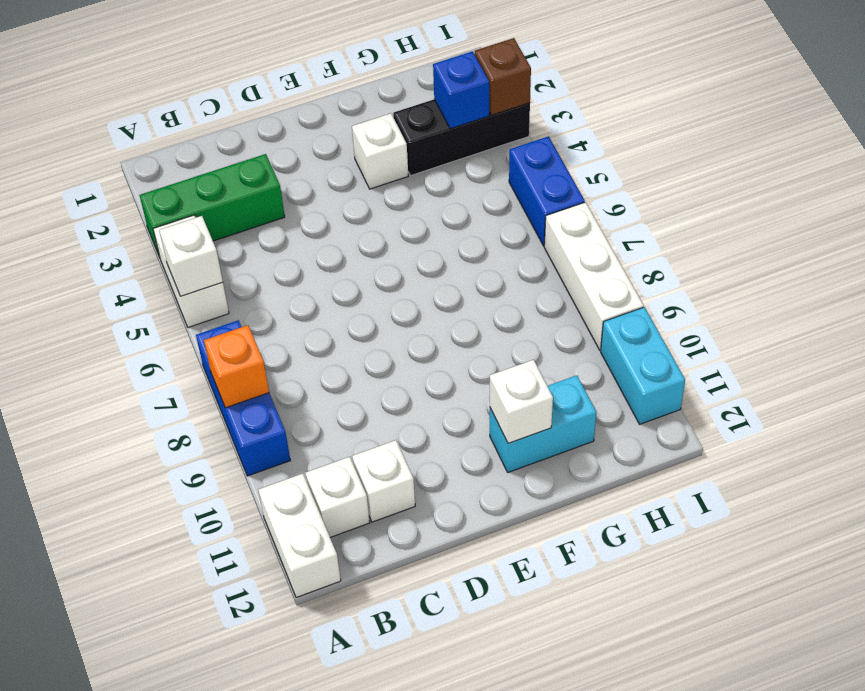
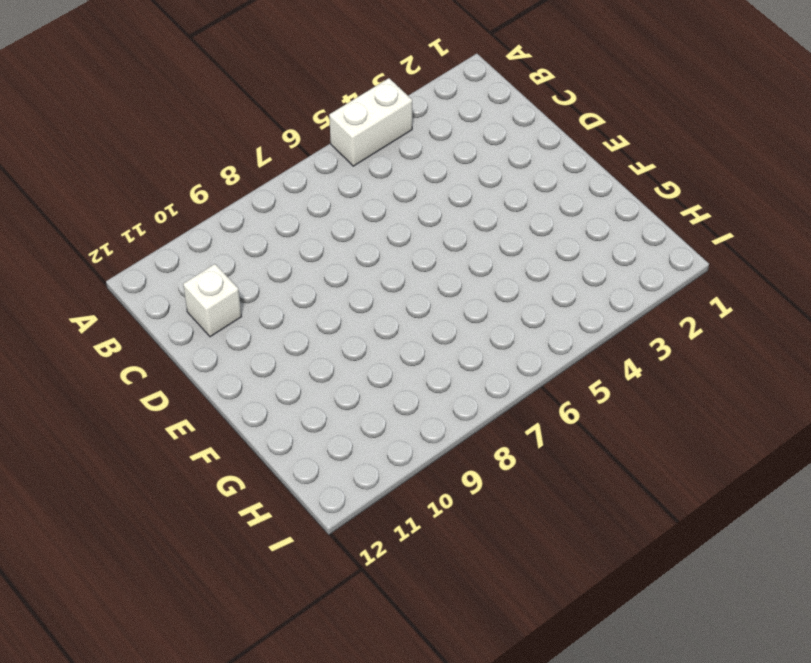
none -> green brick A3:C3 level 1
none -> blue brick A7:A9 level 1
none -> white brick A11:A12 level 1

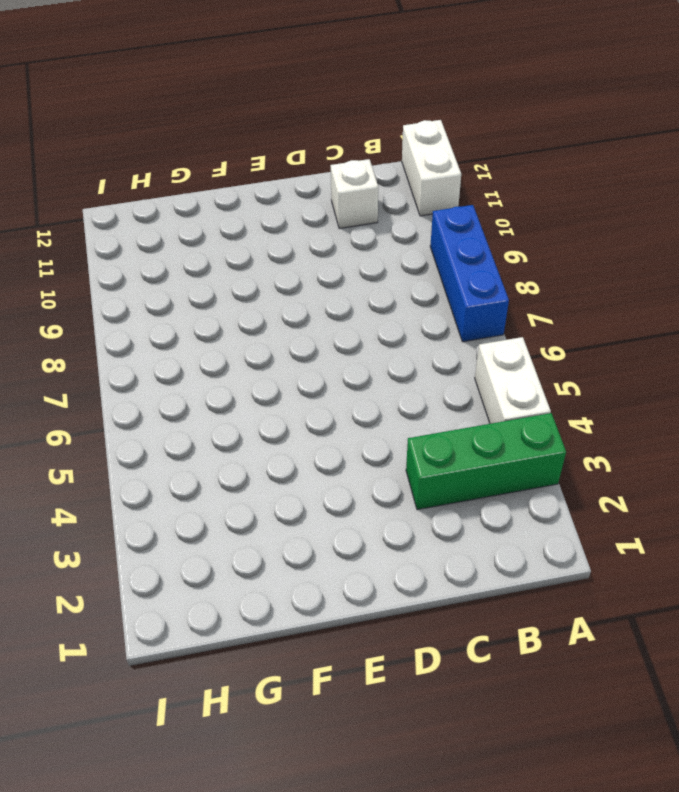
none -> white brick B11 level 1
none -> white brick F3 level 1
none -> cyan brick F11:G11 level 1

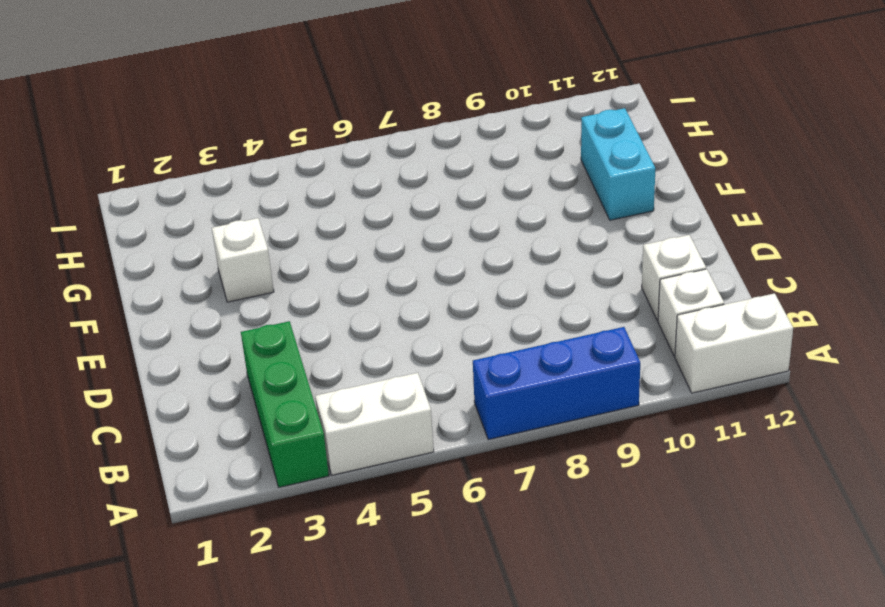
none -> black brick G3:I3 level 1
none -> blue brick I5:I6 level 1
none -> white brick I7:I9 level 1

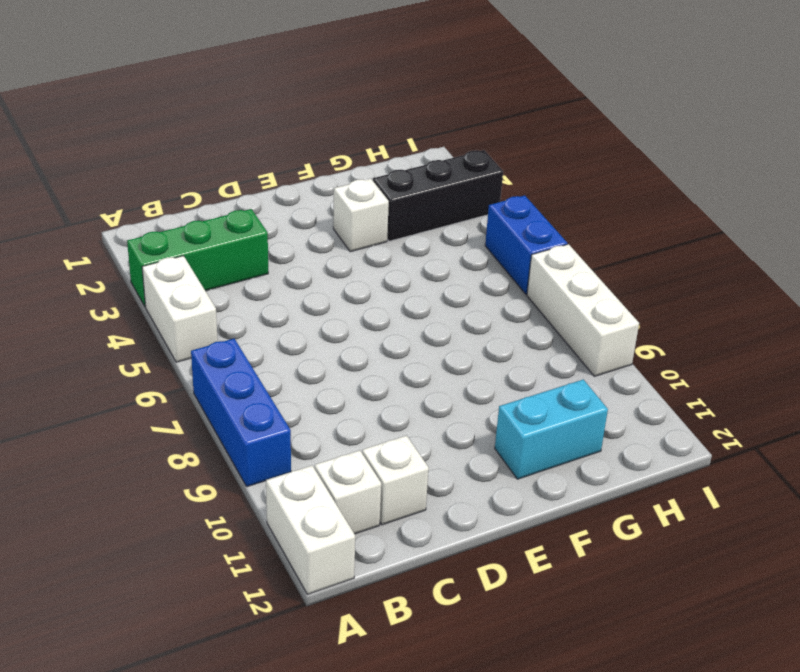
none -> cyan brick I10:I11 level 1
none -> white brick A5 level 2
none -> orange brick A8 level 2

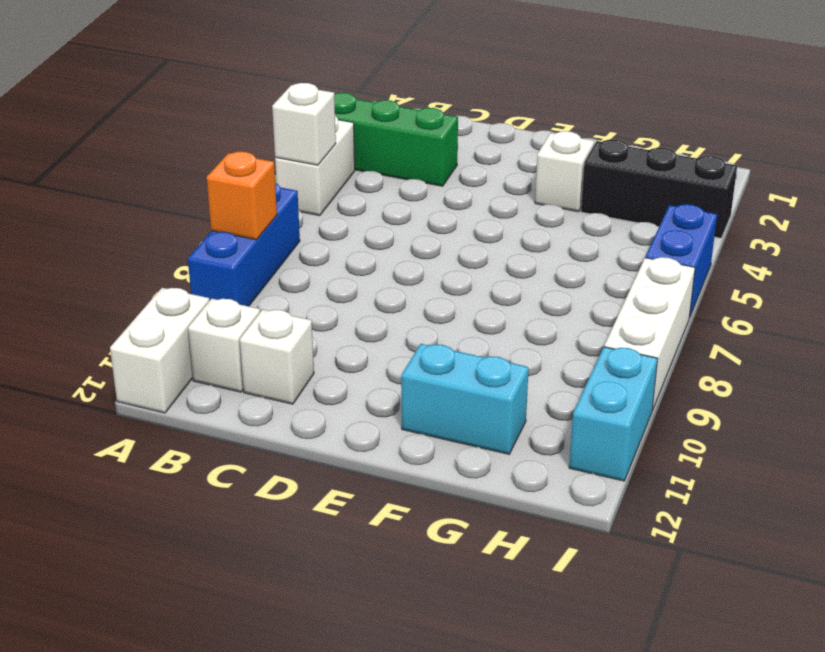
none -> white brick F11 level 2
none -> blue brick H3 level 2
none -> brown brick I3 level 2

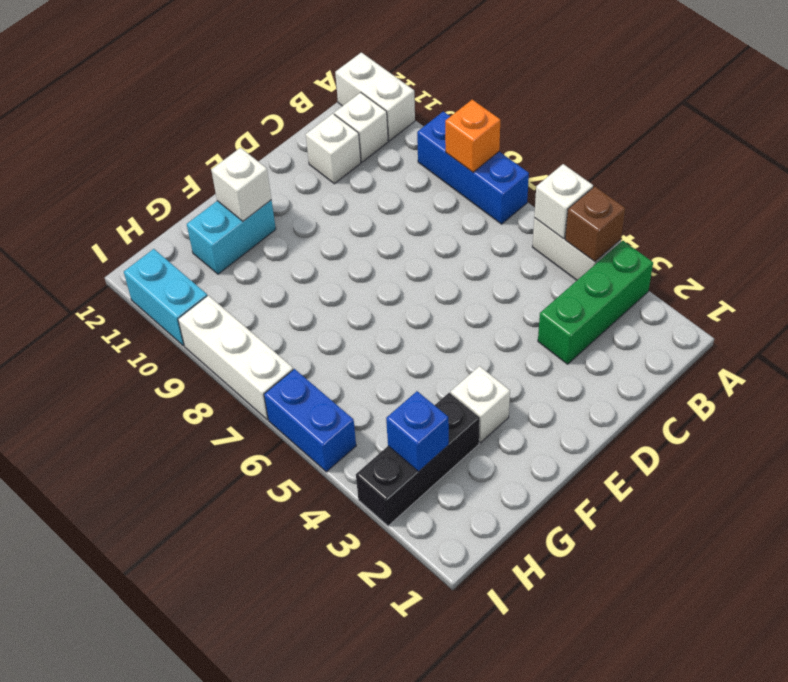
brown brick A4 level 2 -> brown brick I3 level 2

